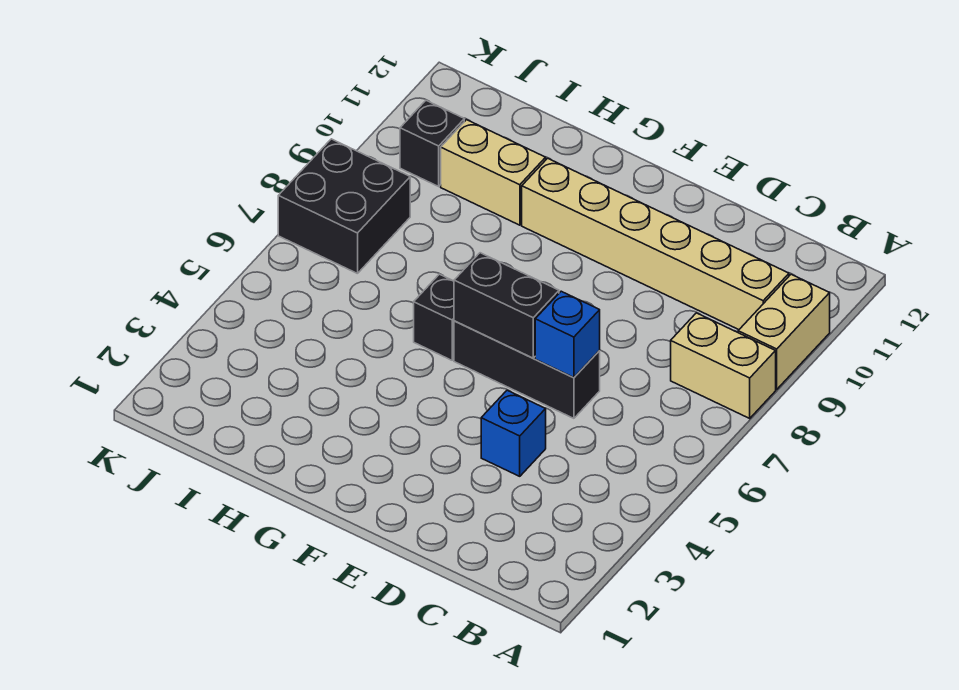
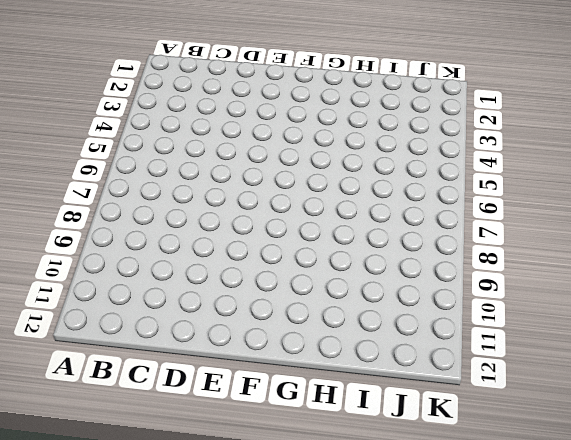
none -> tan brick A8:B8 level 1
none -> tan brick A9:A10 level 1

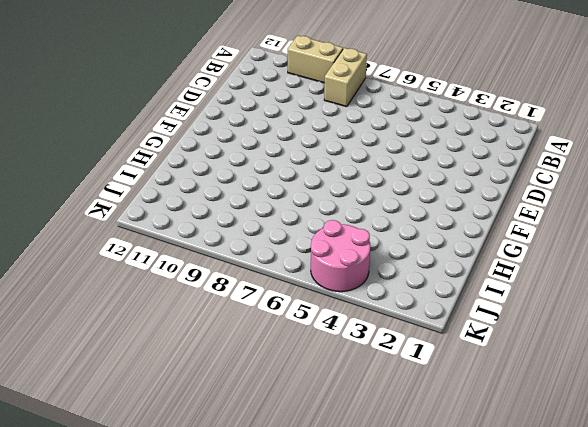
pink round brick J4:K5 level 1 -> none
none -> tan brick B10:G10 level 1
none -> blue brick D4 level 1

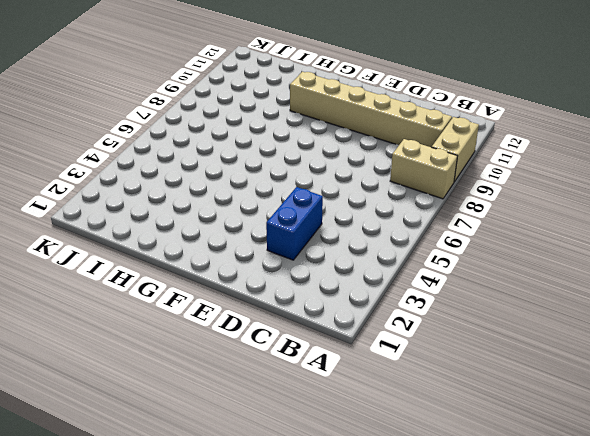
blue brick D3:D4 level 1 -> blue brick D4 level 1
none -> black brick D6:F6 level 1
none -> black brick G6 level 1

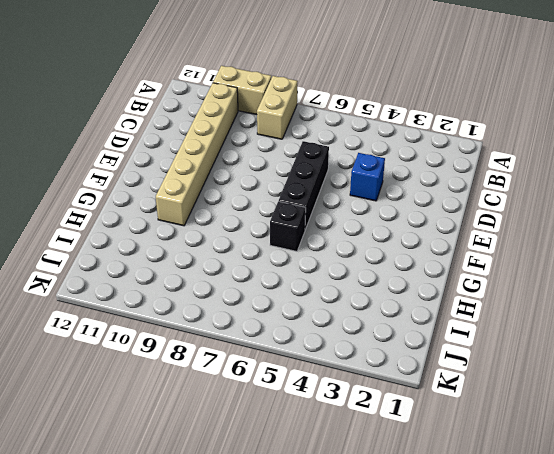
none -> tan brick H10:I10 level 1
none -> black brick J7:K8 level 1

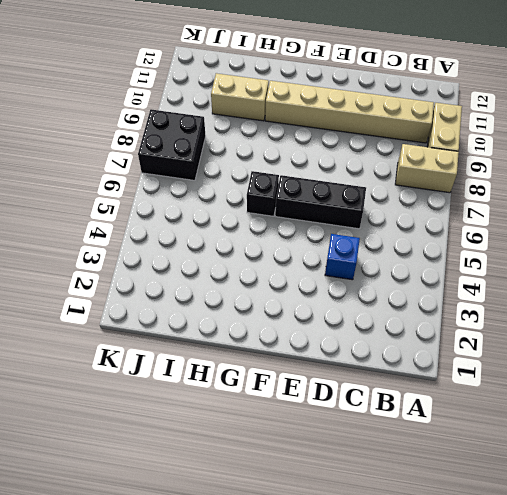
none -> black brick J10 level 1
none -> blue brick D6 level 2

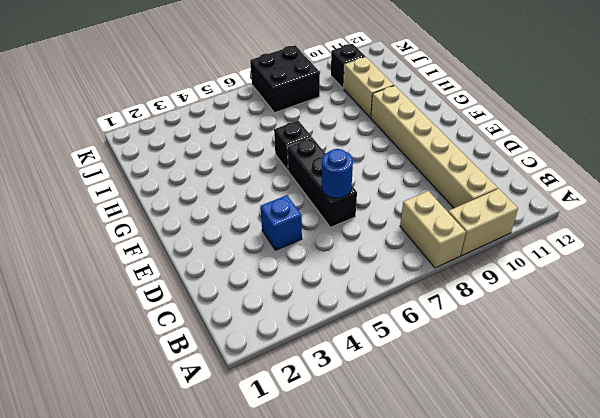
blue round brick D6 level 2 -> blue brick D6 level 2
none -> black brick E6:F6 level 2

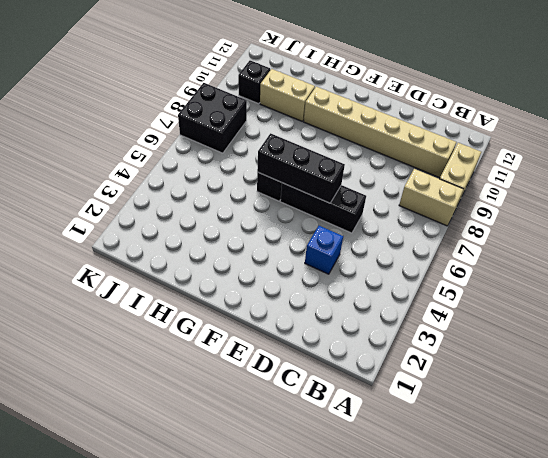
black brick E6:G6 level 2 -> black brick E6:F6 level 2
none -> blue brick D6 level 2

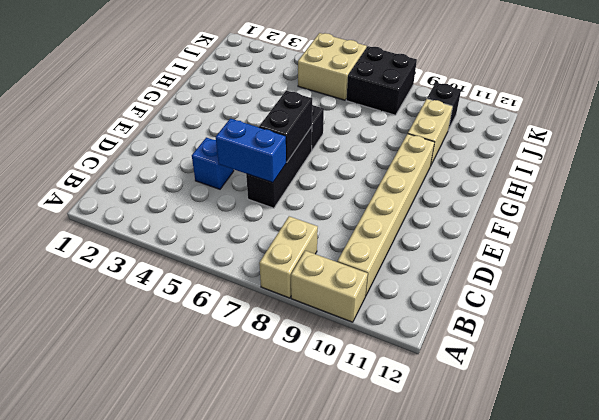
blue brick D5:D6 level 2 -> blue brick D6 level 2
tan brick J5:K6 level 1 -> none

